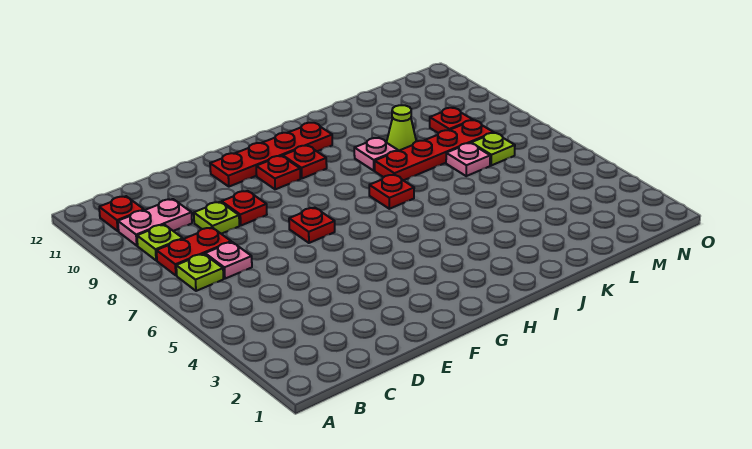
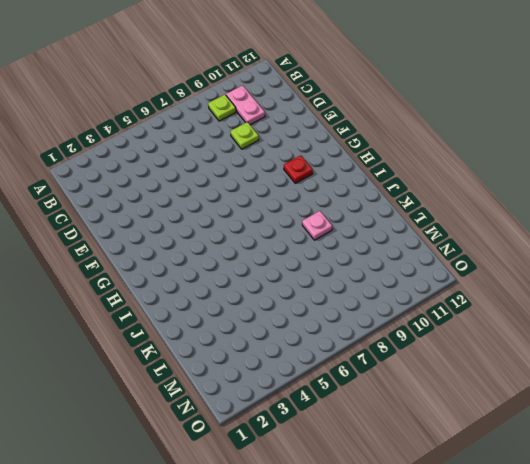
none -> lime plate B7 level 1
none -> red plate B8:C8 level 1
none -> red plate B11 level 1

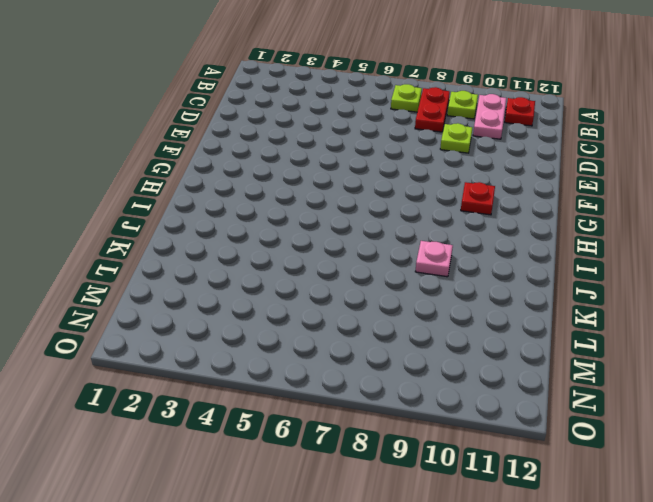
none -> pink plate C7 level 1
none -> red plate E9 level 1
none -> red plate F7 level 1

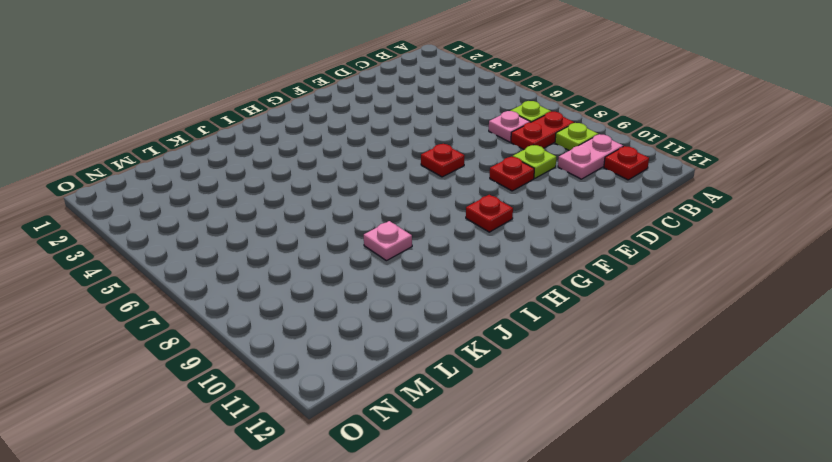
none -> red plate F11:I11 level 1
none -> red plate H10 level 1
none -> red plate I7 level 1

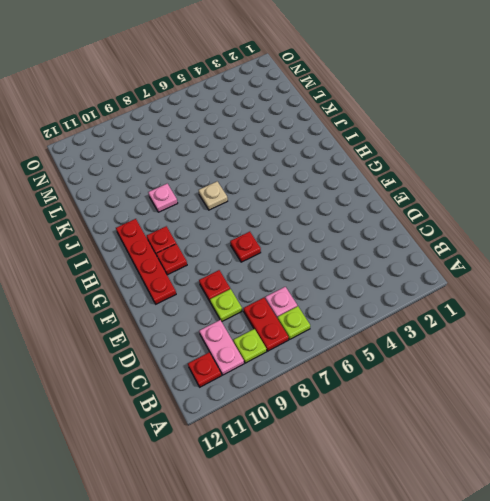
tan plate I7 level 1 -> red plate I7 level 1
none -> red plate J8:M8 level 1
none -> lime cone K9 level 1
none -> pink plate L7 level 1

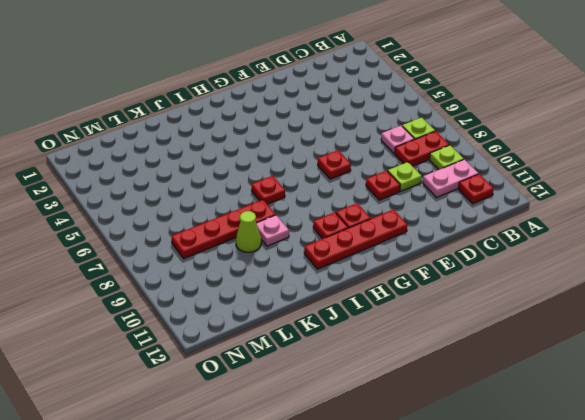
none -> pink plate L7 level 1
none -> lime plate M7 level 1
none -> red plate M9 level 1

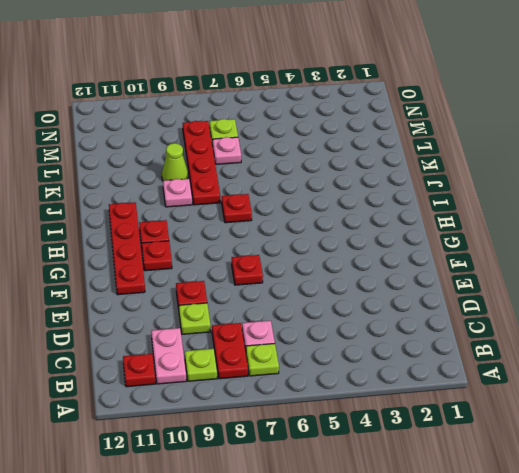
none -> red plate M9 level 1

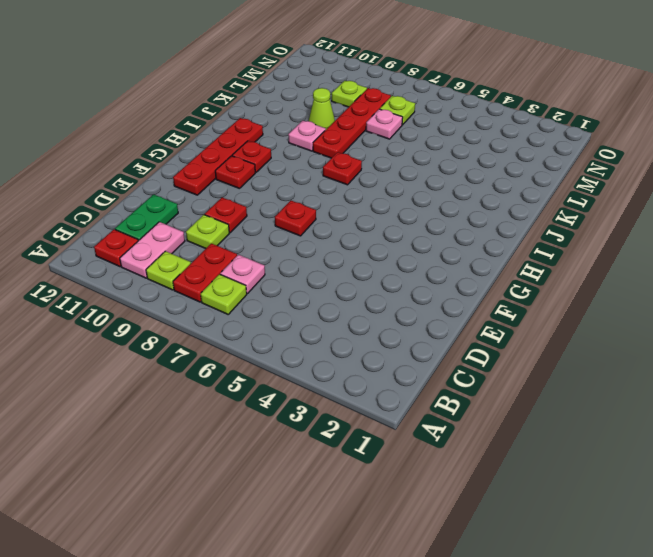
green plate C11:D11 level 1 -> none
lime plate M9 level 1 -> red plate M9 level 1

